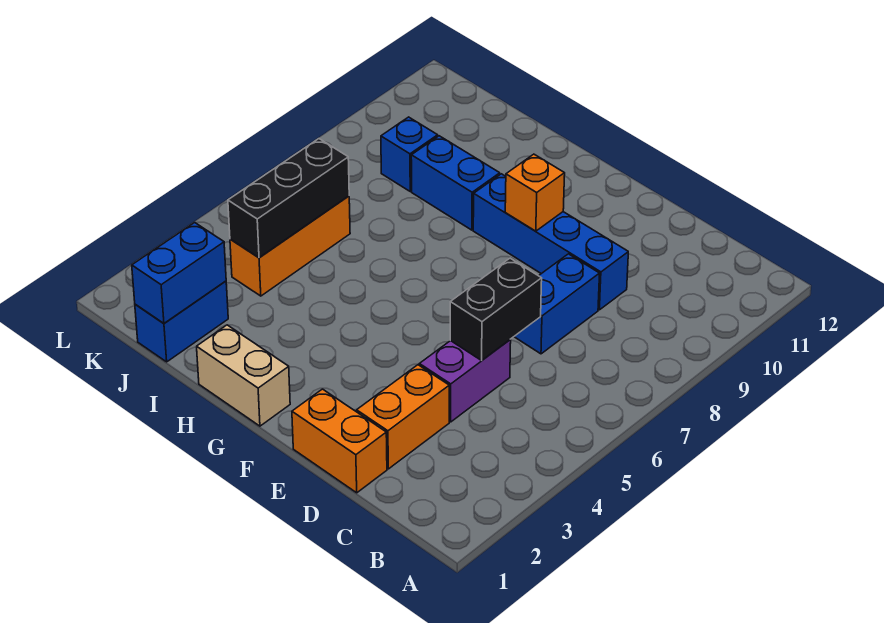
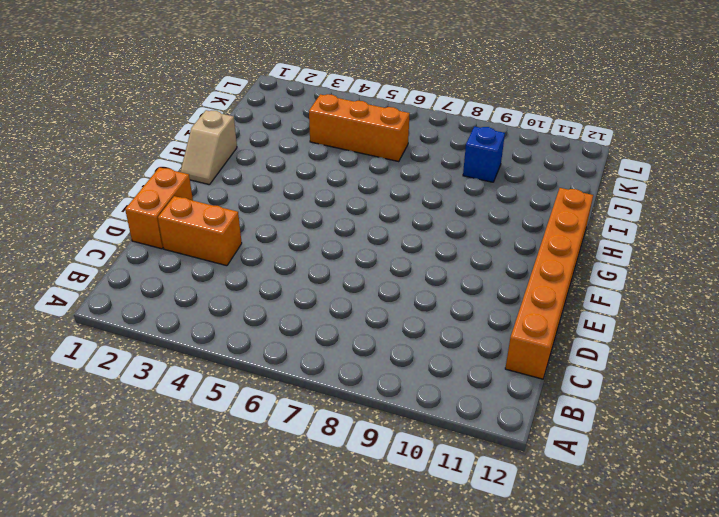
orange brick C12:H12 level 1 -> none
tan slope G1:H1 level 1 top H -> tan brick G1:H1 level 1
none -> purple brick D4:D5 level 1
none -> blue brick D7:D8 level 1
none -> blue brick D9:G9 level 1

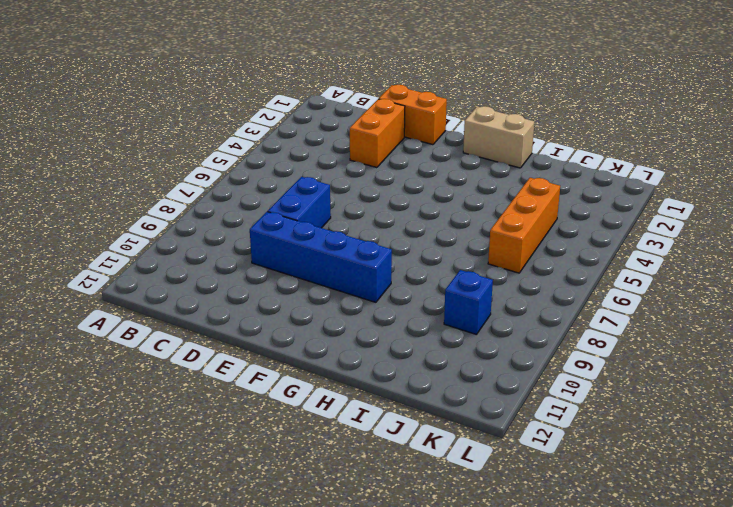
none -> purple brick D4:D5 level 1
none -> blue brick H9:I9 level 1
none -> blue brick J1:J2 level 1

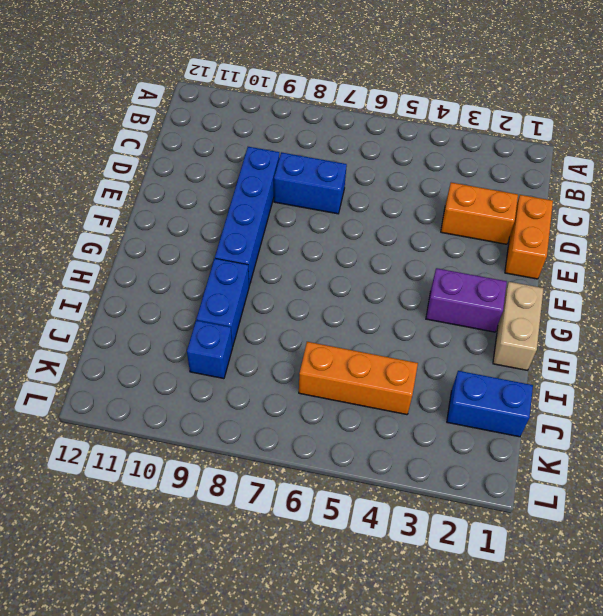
purple brick G2:G3 level 1 -> purple brick D4:D5 level 1
none -> black brick D5:D6 level 2
none -> orange brick F9 level 2
none -> blue brick J1:J2 level 2

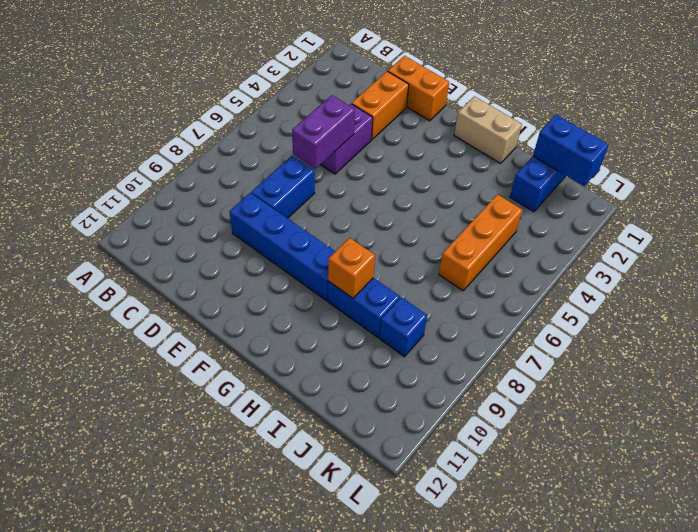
purple brick D5:D6 level 2 -> black brick D5:D6 level 2
orange brick H9 level 2 -> orange brick F9 level 2
blue brick J1:K1 level 2 -> blue brick J1:J2 level 2
none -> black brick J4:J6 level 2

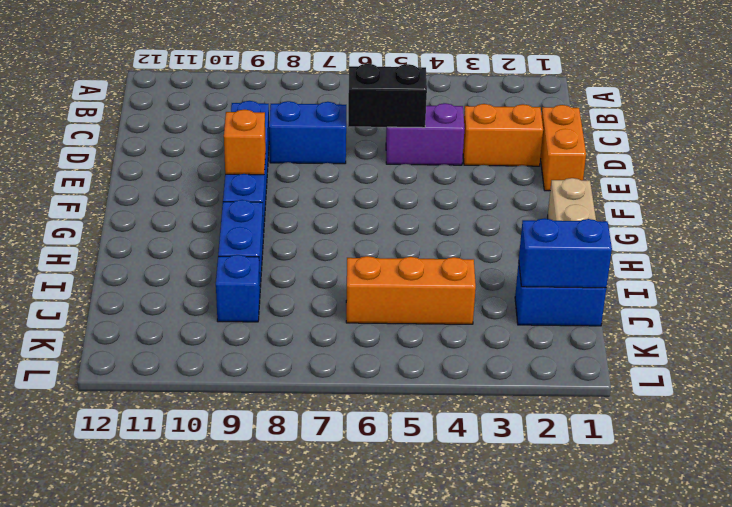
none -> black brick J4:J6 level 2

